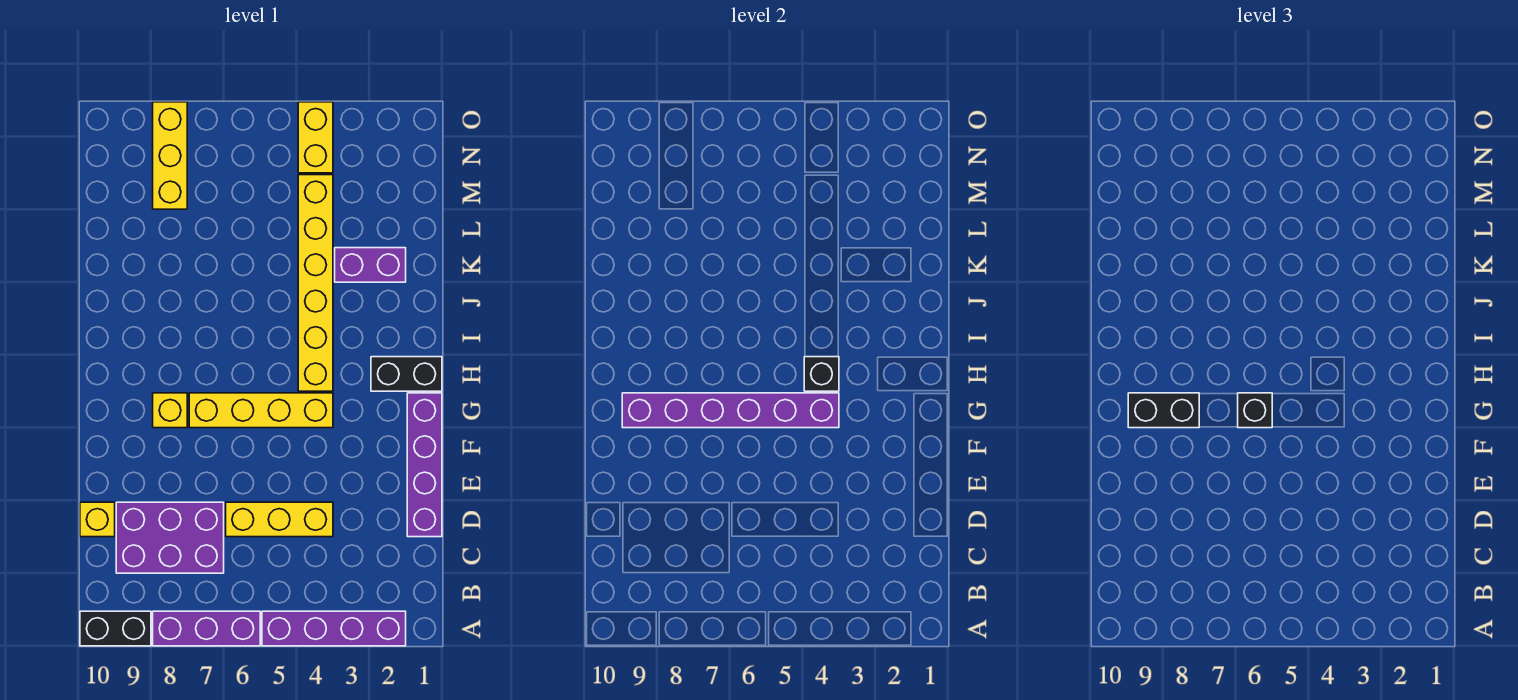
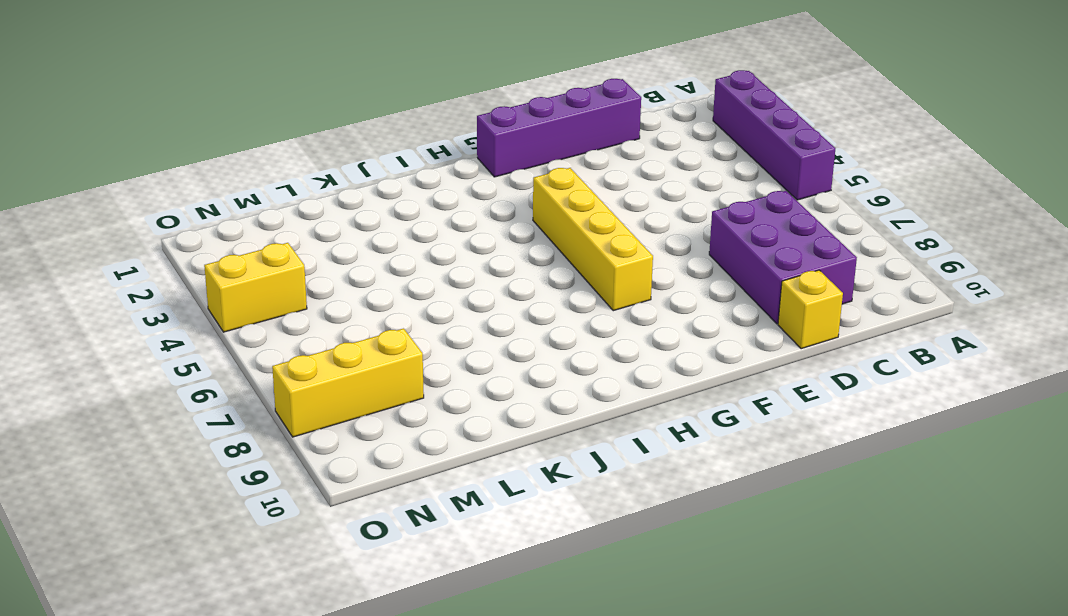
none -> purple brick A6:A8 level 1
none -> black brick A9:A10 level 1
none -> yellow brick D4:D6 level 1

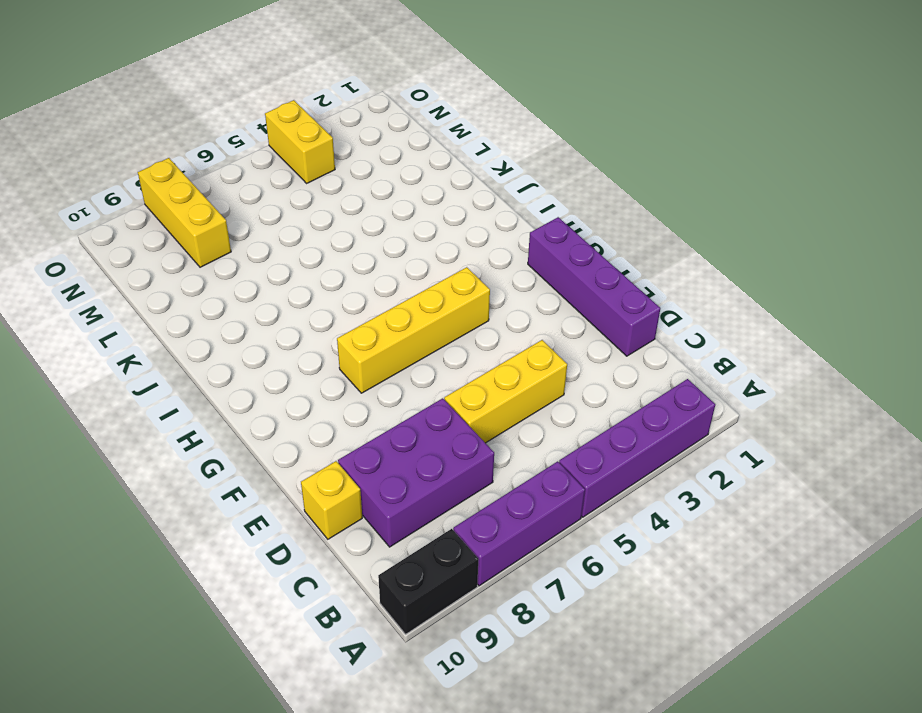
none -> yellow brick G8 level 1
none -> black brick H1:H2 level 1
none -> yellow brick H4:M4 level 1

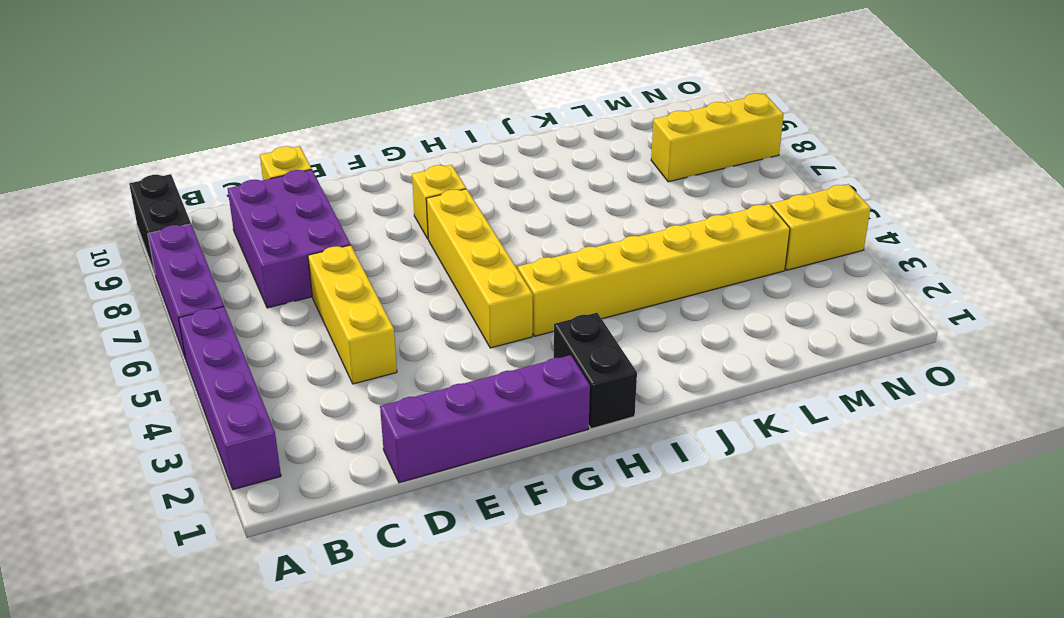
none -> purple brick K2:K3 level 1
none -> purple brick G4:G9 level 2
none -> black brick H4 level 2

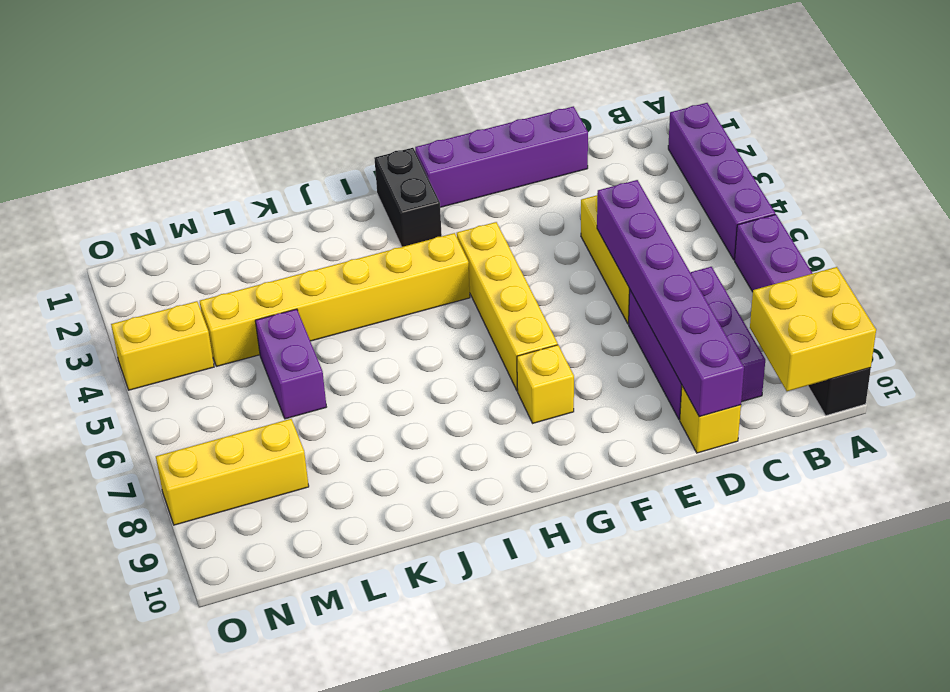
yellow brick A9:B10 level 2 -> none
purple brick D5:D10 level 2 -> purple brick G4:G9 level 2
purple brick L5:L6 level 1 -> purple brick K2:K3 level 1
none -> black brick H4 level 2
none -> black brick G6 level 3
none -> black brick G8:G9 level 3

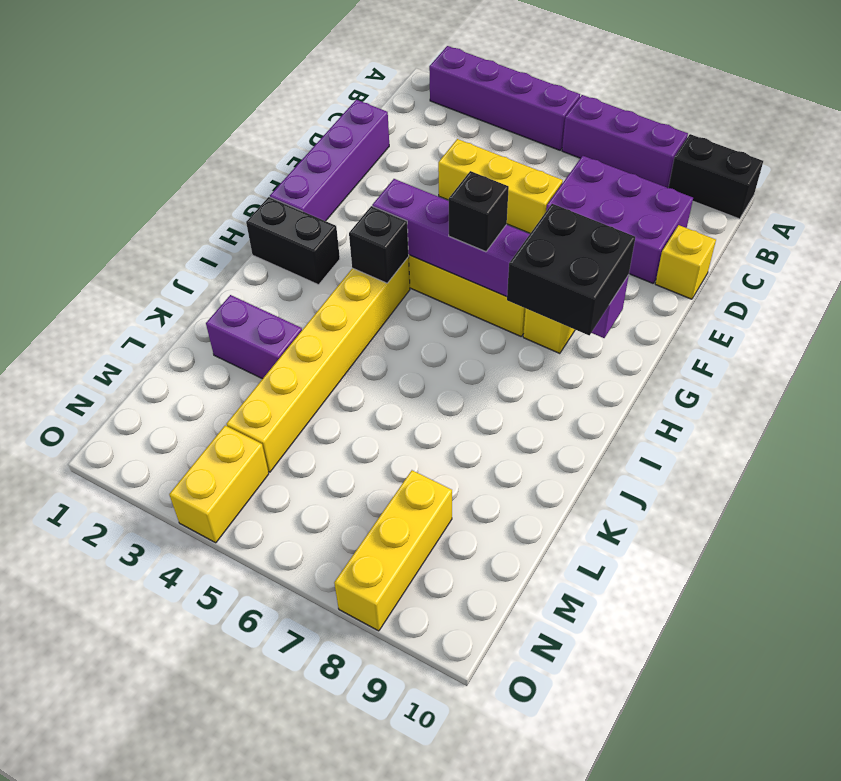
black brick G8:H9 level 3 -> black brick G8:G9 level 3

